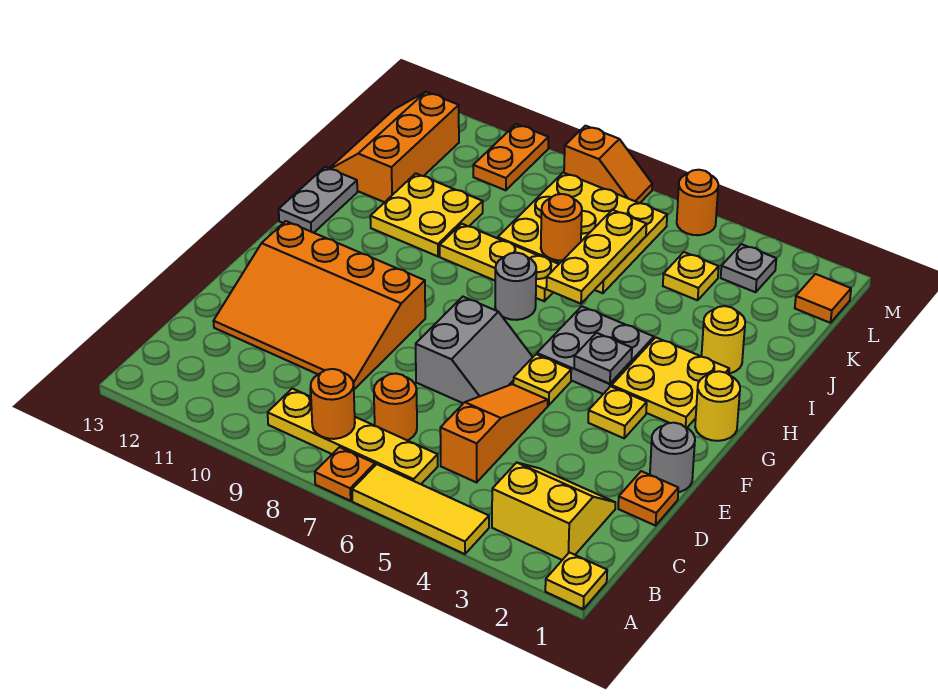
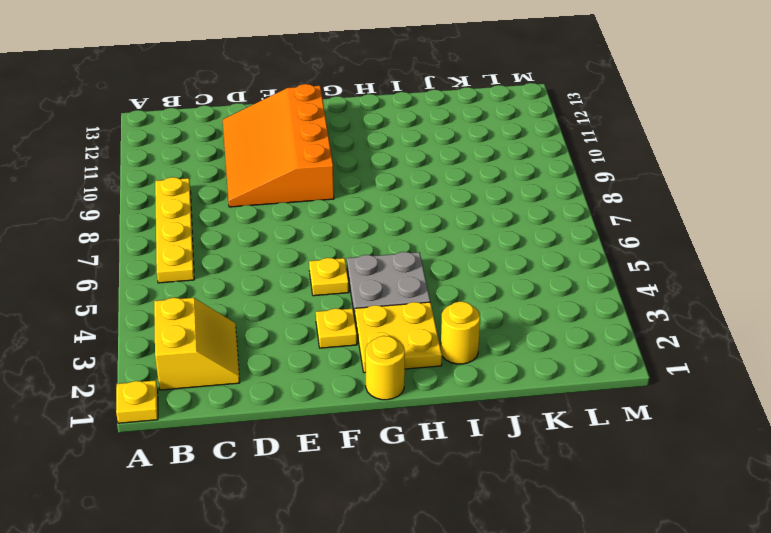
none -> yellow tile A4:A6 level 1
none -> orange plate A7 level 1
none -> orange slope C5:E5 level 1 top C
none -> orange round brick C7 level 1

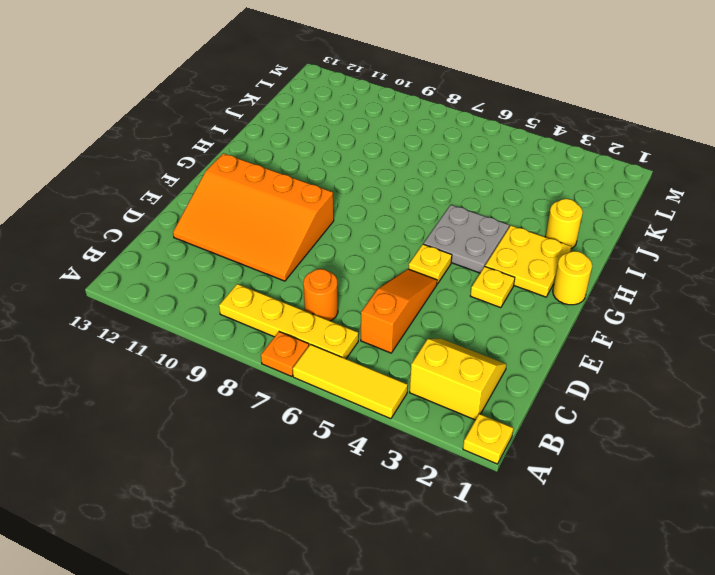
none -> orange plate D1 level 1
none -> grey round brick E1 level 1
none -> grey slope E6:F7 level 1 top 7
none -> grey round brick H7 level 1

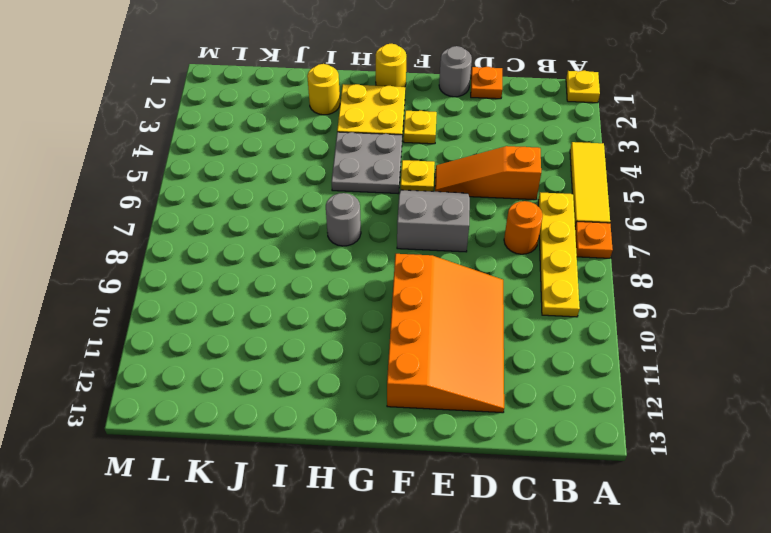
none -> yellow slope B2:C3 level 1 top B
none -> grey plate H13:I13 level 1
none -> yellow plate I7:I9 level 1
none -> yellow plate I10:J11 level 1

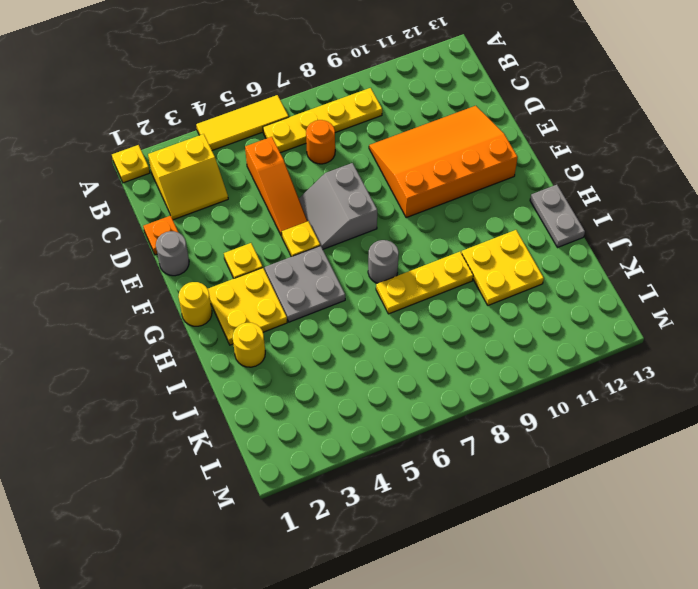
none -> orange plate A7 level 1
none -> yellow plate J6:L8 level 1
none -> orange slope J12:L13 level 1 top 12
none -> yellow plate K4 level 1

